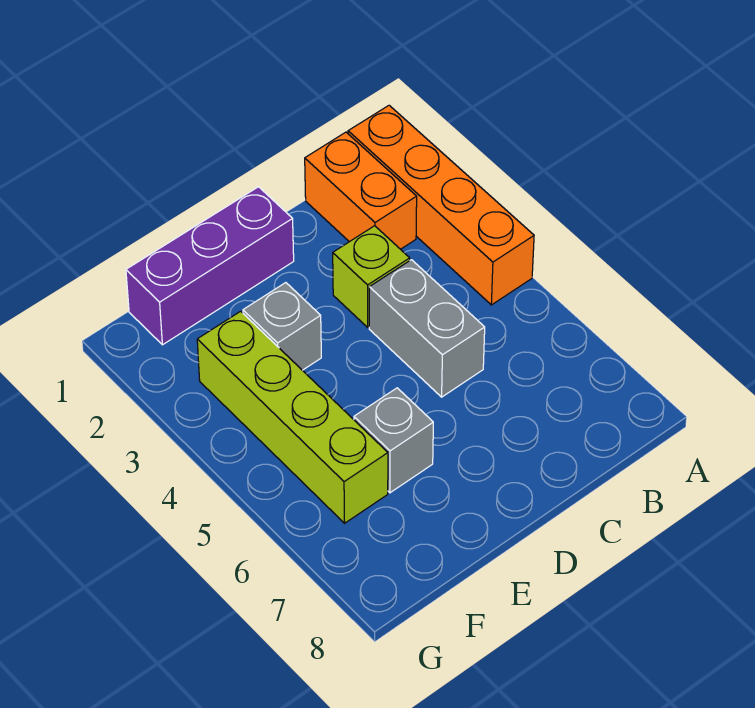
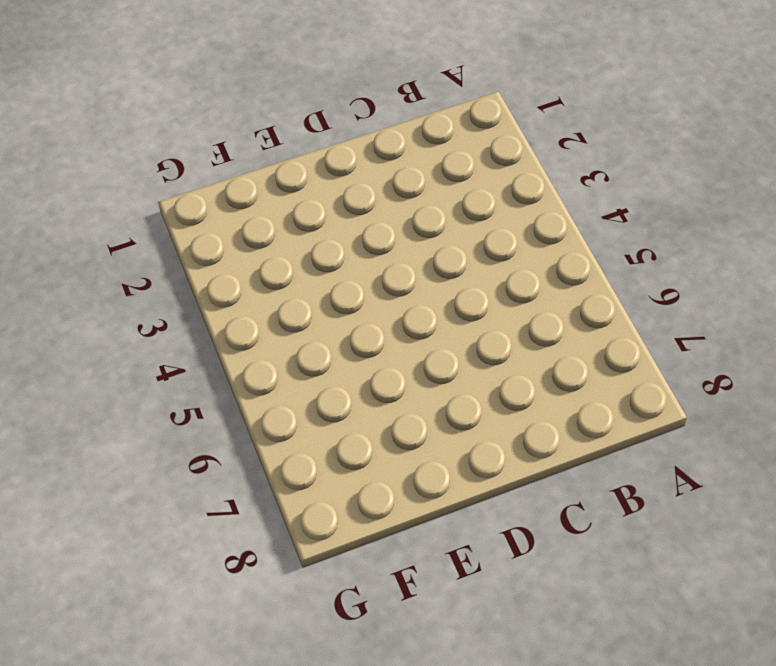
none -> orange brick A1:A4 level 1
none -> orange brick B1:B2 level 1

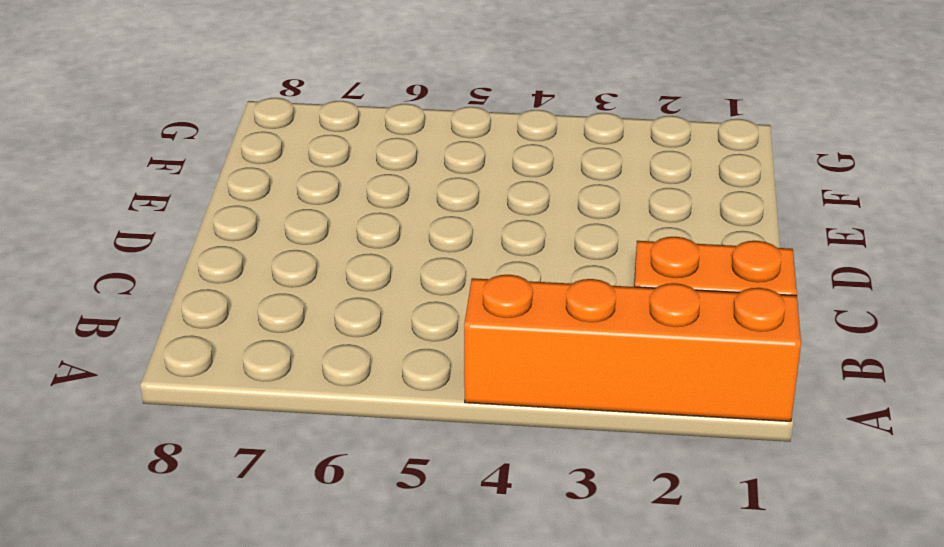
none -> lime brick C3 level 1
none -> grey brick C4:C5 level 1

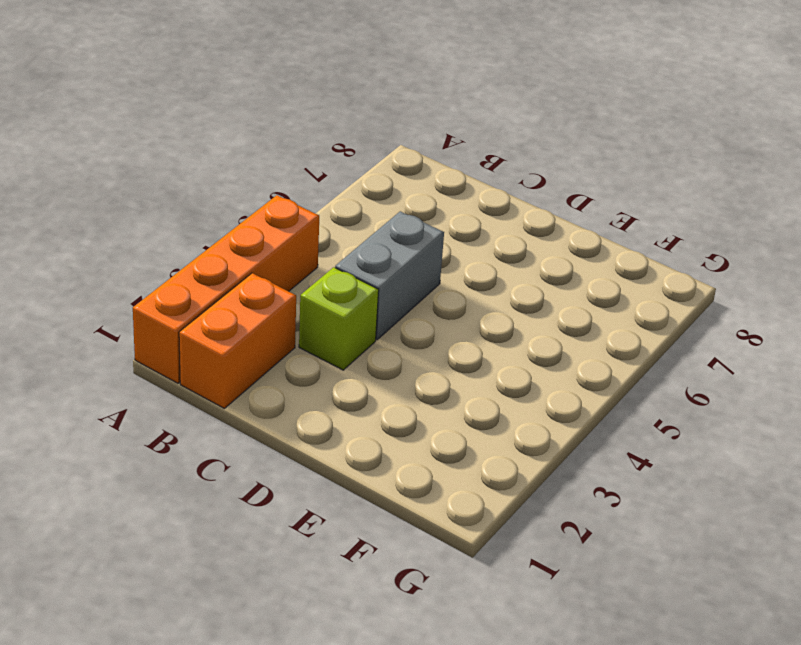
none -> purple brick D1:F1 level 1
none -> grey brick E3 level 1

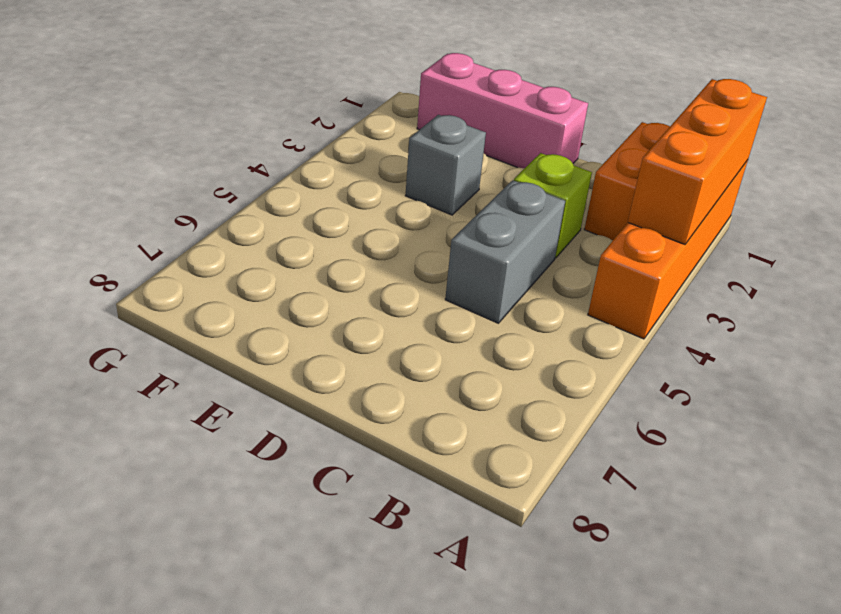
orange brick A1:A3 level 2 -> none
pink brick D1:F1 level 1 -> purple brick D1:F1 level 1
none -> grey brick E6 level 1
none -> lime brick F3:F6 level 1

